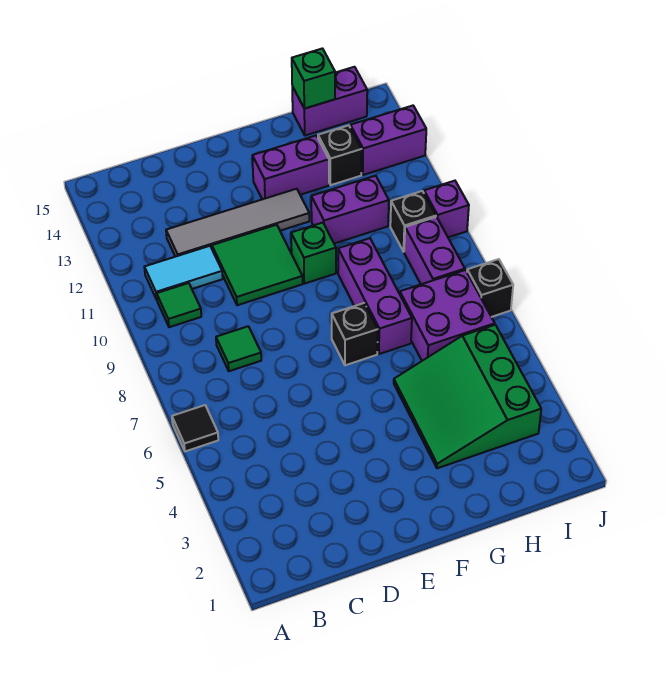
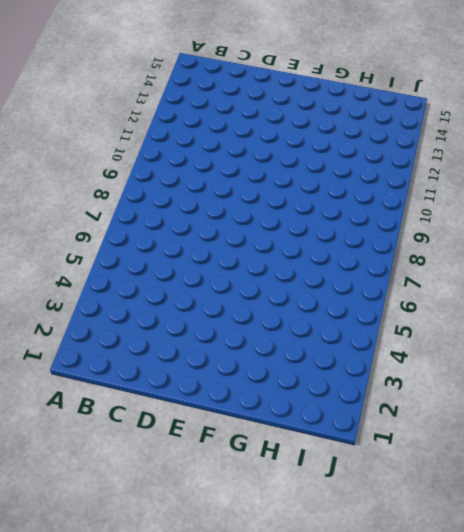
none -> black tile A6 level 1
none -> green tile B10 level 1
none -> cyan tile B11:C11 level 1

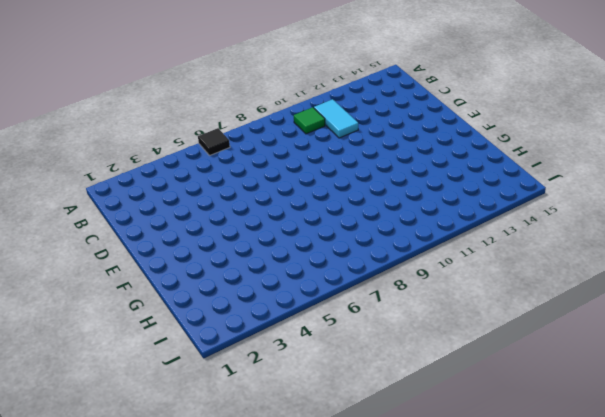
none -> green tile C8 level 1
none -> grey tile C12:F12 level 1
none -> green tile D10:E11 level 1

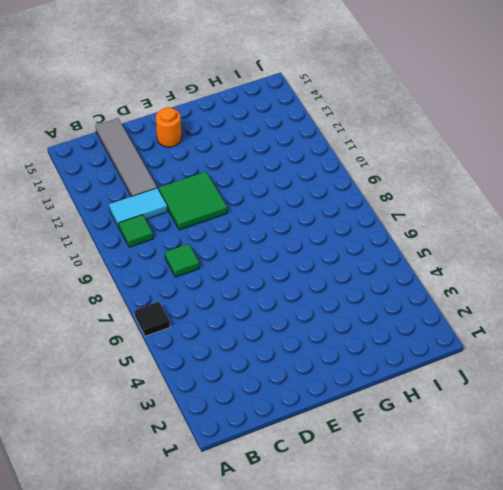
grey tile C12:C15 level 1 -> grey tile C12:F12 level 1
orange round brick E14 level 1 -> none
none -> black brick F7 level 1
none -> green brick F10 level 1
none -> purple brick F13:G13 level 1

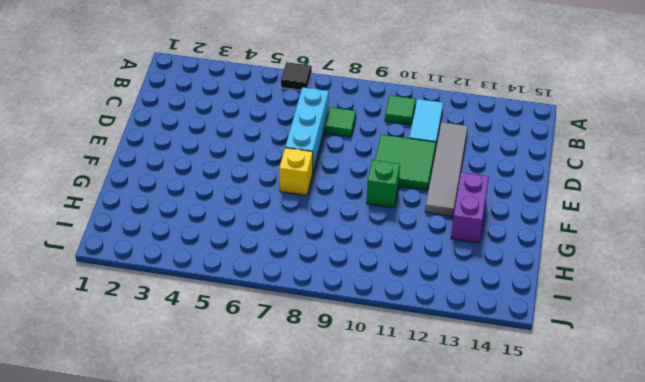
cyan brick C7:E7 level 1 -> none
yellow brick F7 level 1 -> black brick F7 level 1
none -> green slope G3:I5 level 1 top I
none -> purple brick G7:G9 level 1
none -> purple brick G11:H11 level 1

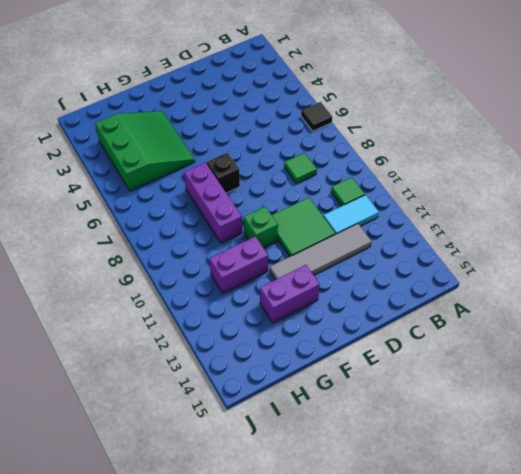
none -> purple brick H6:I7 level 1
none -> black brick H13 level 1
none -> purple brick H15:I15 level 1

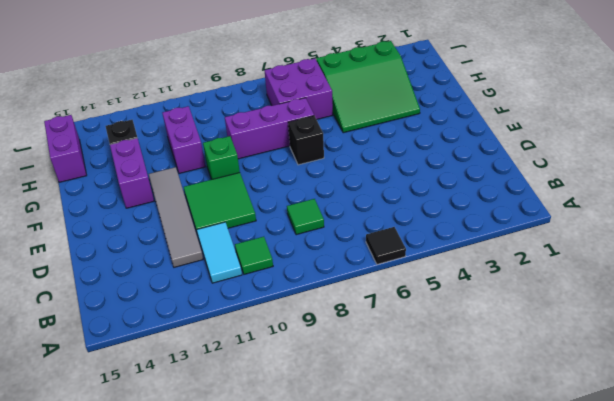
none -> purple brick I8:I9 level 1
none -> black brick I10 level 1
none -> purple brick I13:J13 level 1

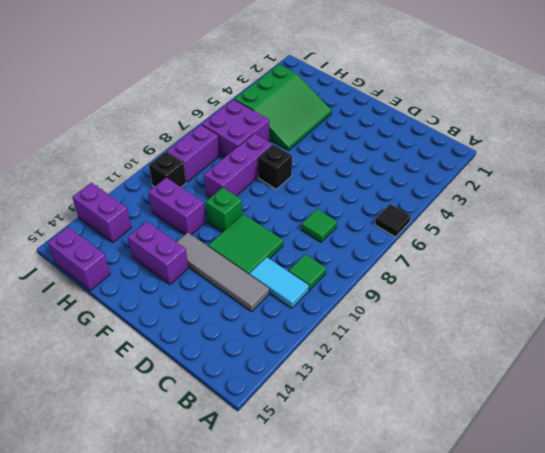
none -> black brick H13 level 1
none -> black brick J7 level 1
none -> purple brick J10 level 1

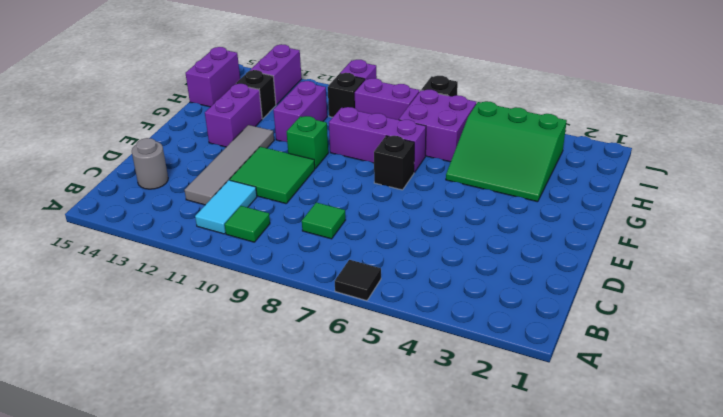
grey round brick C14 level 1 -> none
none -> green brick H15 level 2

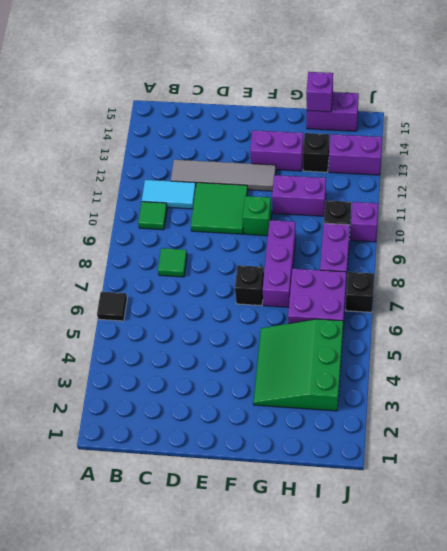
purple brick H15 level 2 -> green brick H15 level 2

